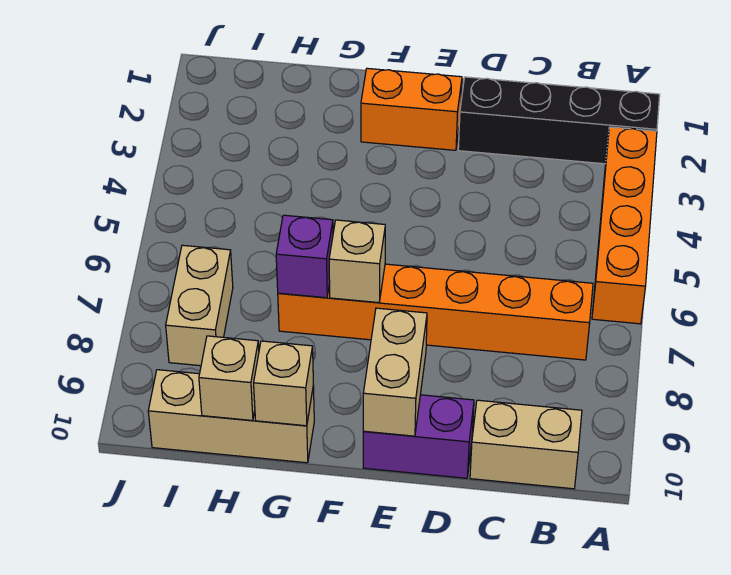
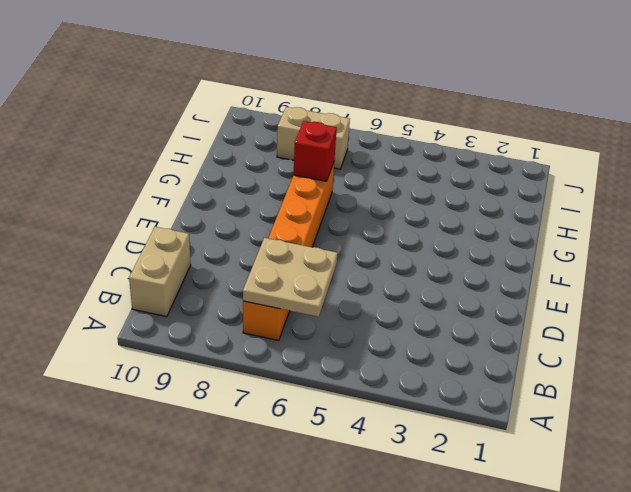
tan plate B6:C7 level 2 -> none
red brick G7 level 2 -> purple brick G7 level 2
none -> black brick A2:D2 level 1
none -> orange brick A3:A6 level 1
none -> purple brick D10:E10 level 1

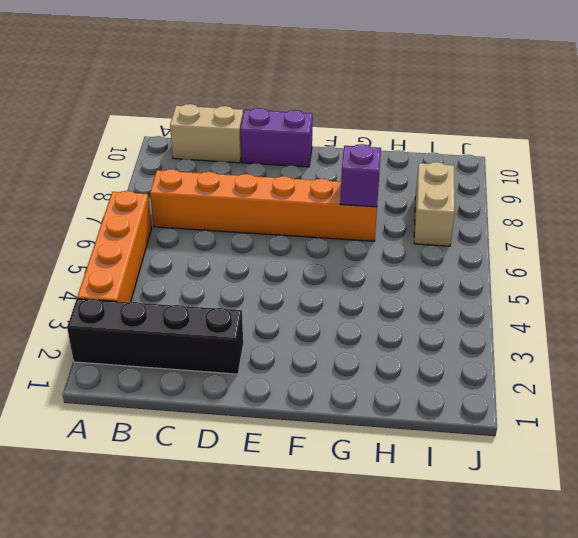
none -> orange brick E2:F2 level 1
none -> tan brick G10:I10 level 1
none -> tan brick E9:E10 level 2

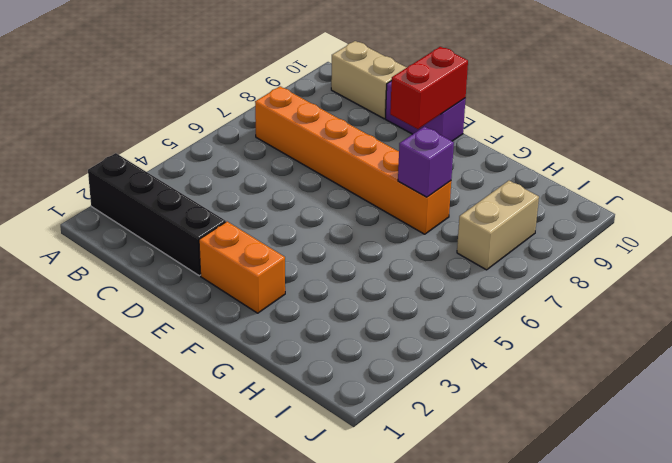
red brick E9:E10 level 2 -> tan brick E9:E10 level 2
none -> orange brick A3:A6 level 1
none -> tan brick G10:I10 level 1
none -> tan brick F7 level 2

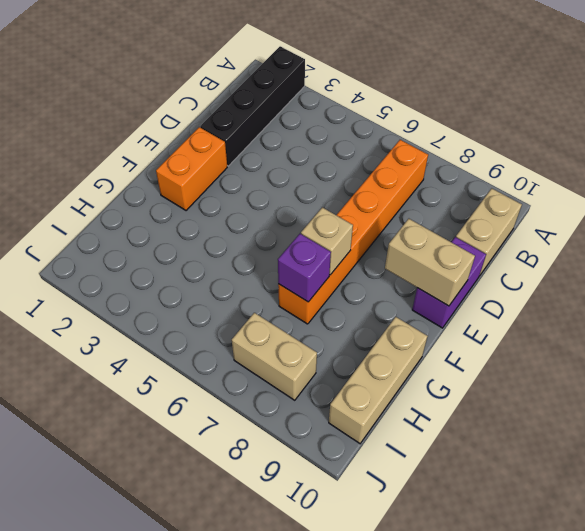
none -> orange brick A3:A6 level 1
none -> tan brick G10 level 2
none -> tan brick H10 level 2

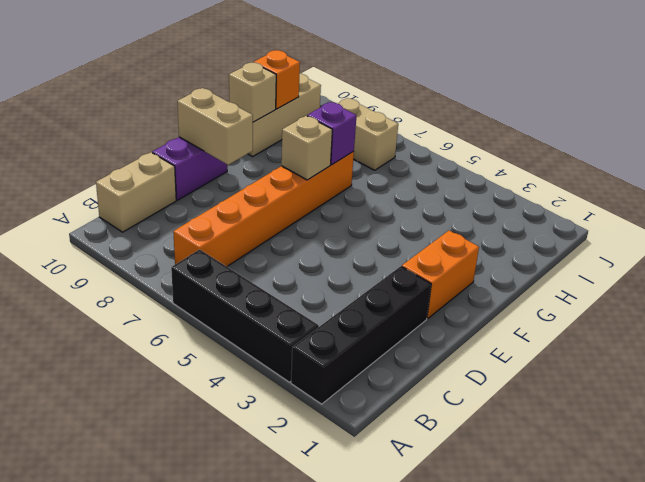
black brick A3:A6 level 1 -> orange brick A3:A6 level 1
orange brick H10 level 2 -> tan brick H10 level 2

